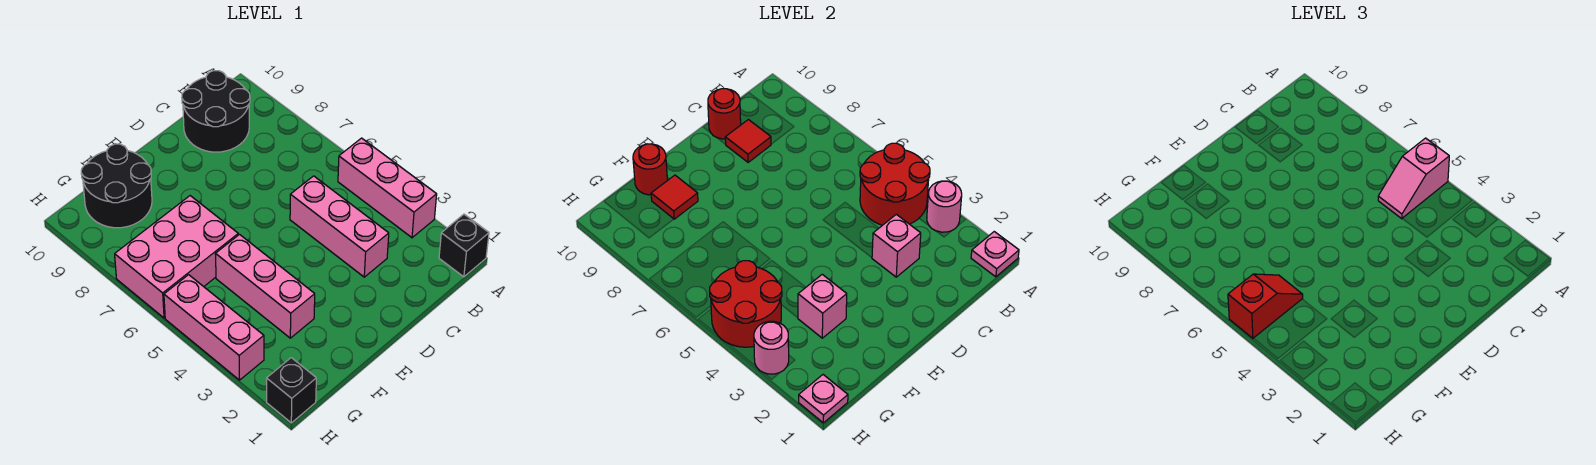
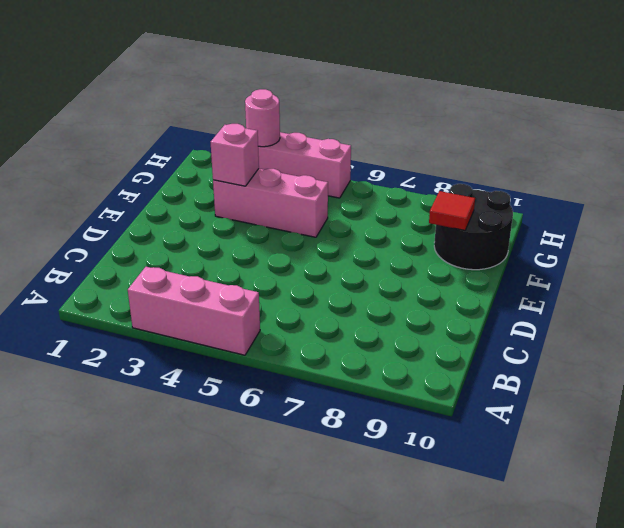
none -> black brick A1 level 1
none -> black round brick B9:C10 level 1
none -> pink brick C3:C5 level 1

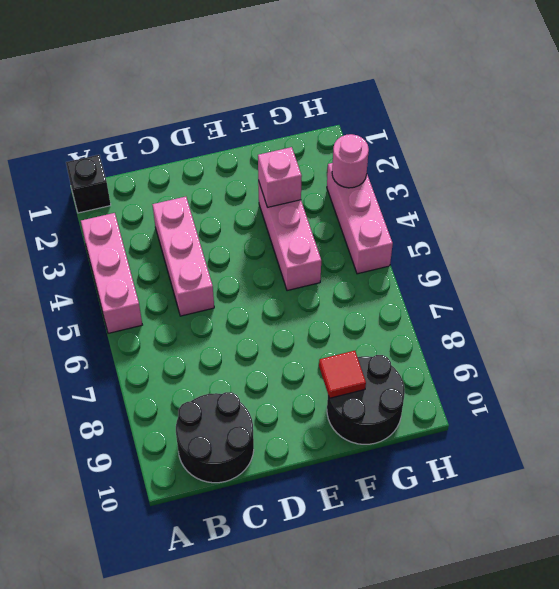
none -> pink brick F6:H7 level 1
none -> black brick H1 level 1
none -> pink plate A1 level 2

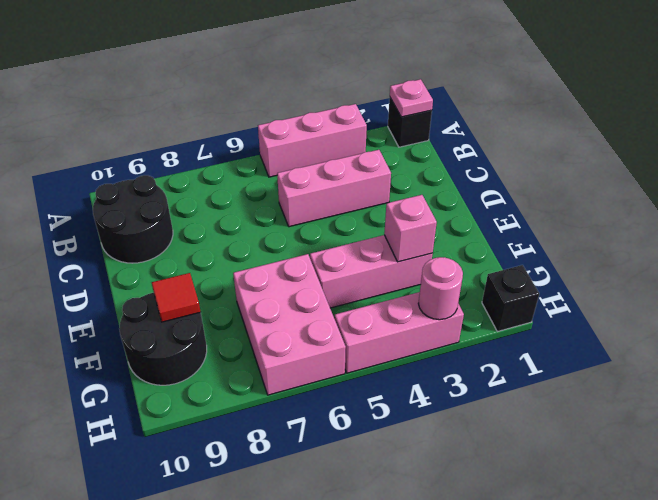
none -> pink round brick A3 level 2
none -> red round brick A4:B5 level 2
none -> pink brick C3 level 2

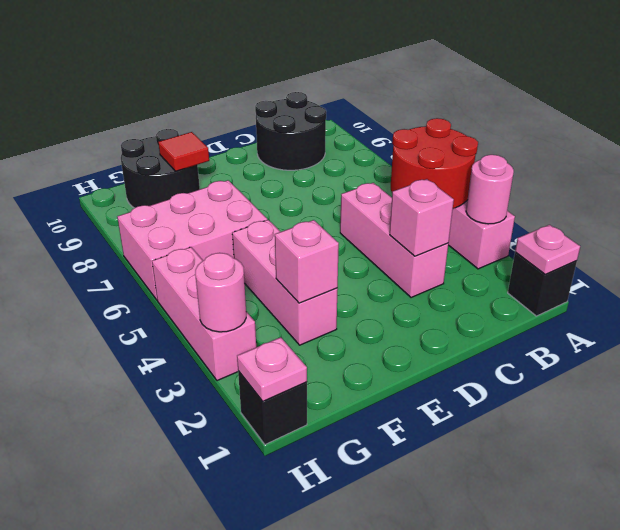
none -> red tile C9 level 2
none -> red round brick C10 level 2
none -> red round brick F10 level 2

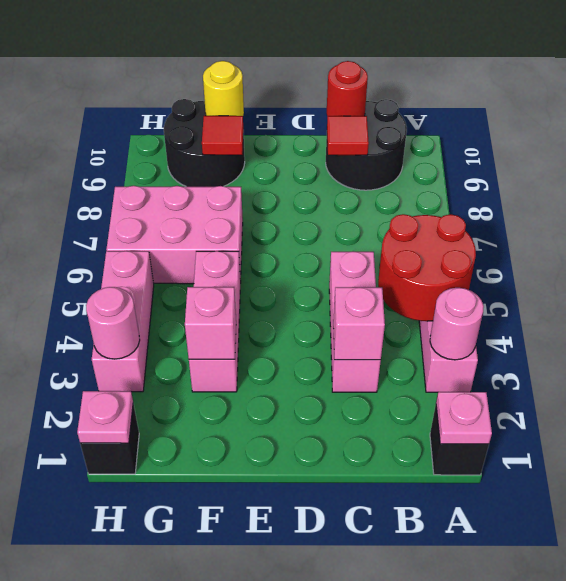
yellow round brick F10 level 2 -> red round brick F10 level 2
none -> red round brick G4:H5 level 2
none -> pink slope A5:B5 level 3 top A
none -> red slope G5:H5 level 3 top H

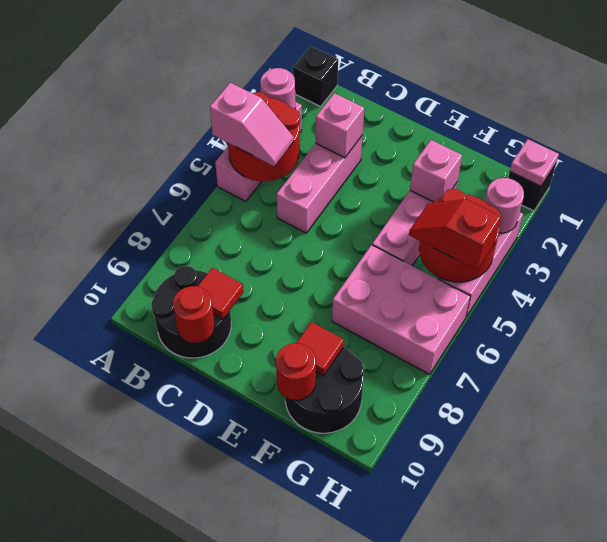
none -> pink plate A1 level 2

